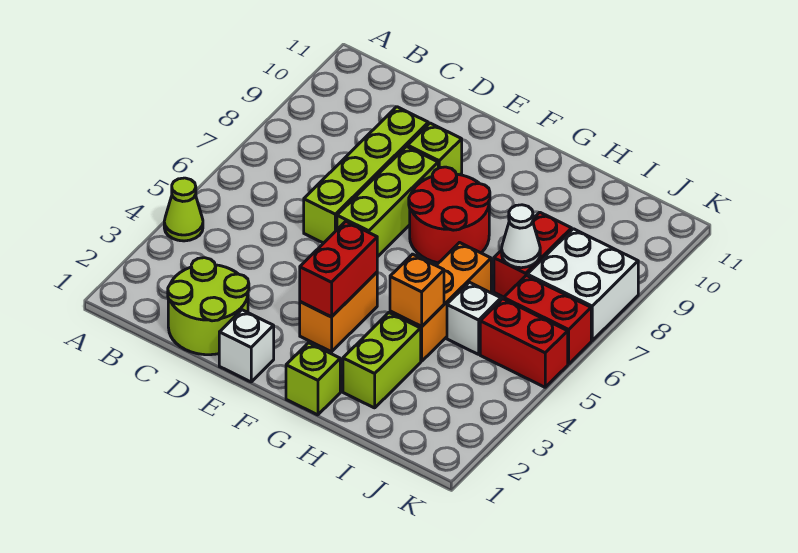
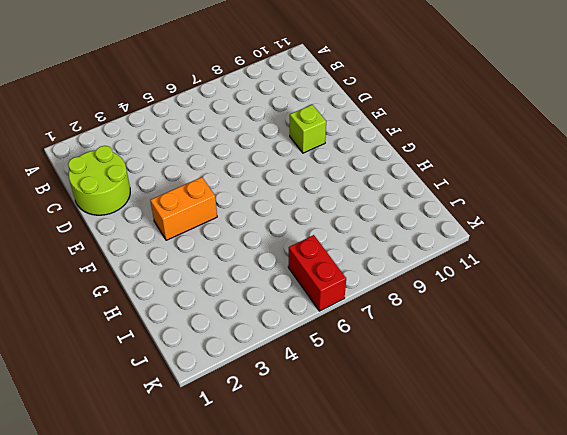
none -> lime cone A4 level 1
none -> lime brick D6:D9 level 1
none -> white brick E1 level 1

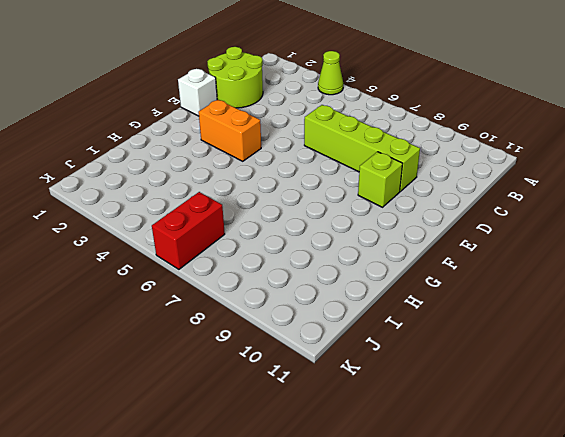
none -> lime brick E6:E8 level 1
none -> red round brick F7:G8 level 1
none -> lime brick G1 level 1

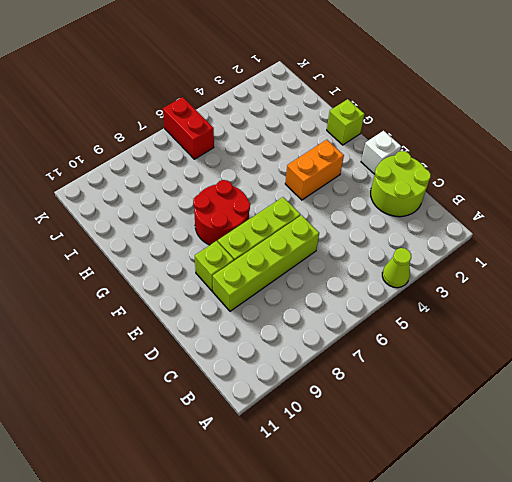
none -> lime brick H2:H3 level 1
none -> orange brick H4:H6 level 1
none -> white brick I5 level 1

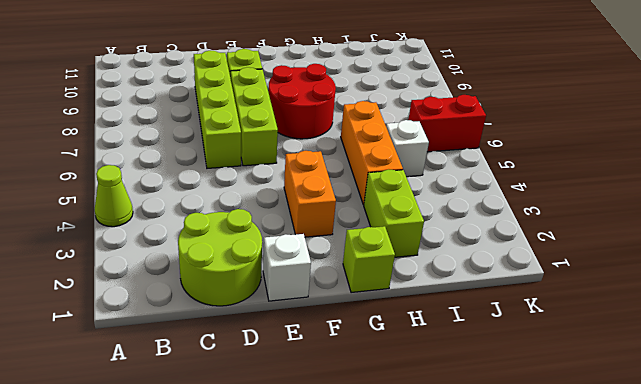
none -> red brick I7:I8 level 1
none -> red brick J5:K5 level 1
none -> white brick J7:K8 level 1

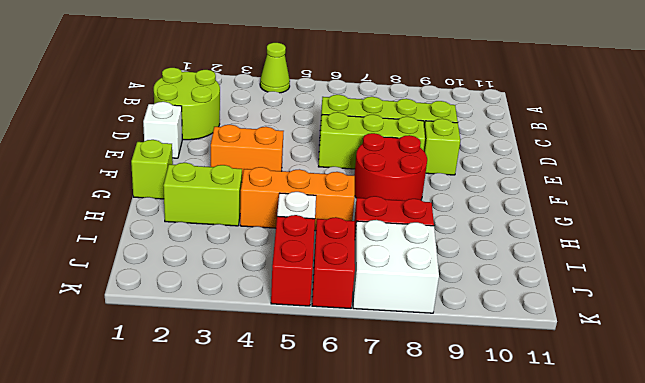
none -> red brick F3:F4 level 2
none -> orange brick H4 level 2
none -> white cone I7 level 2

